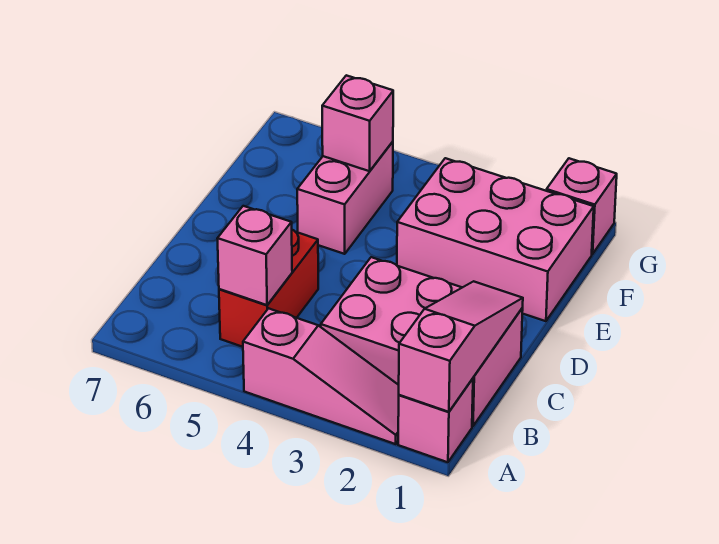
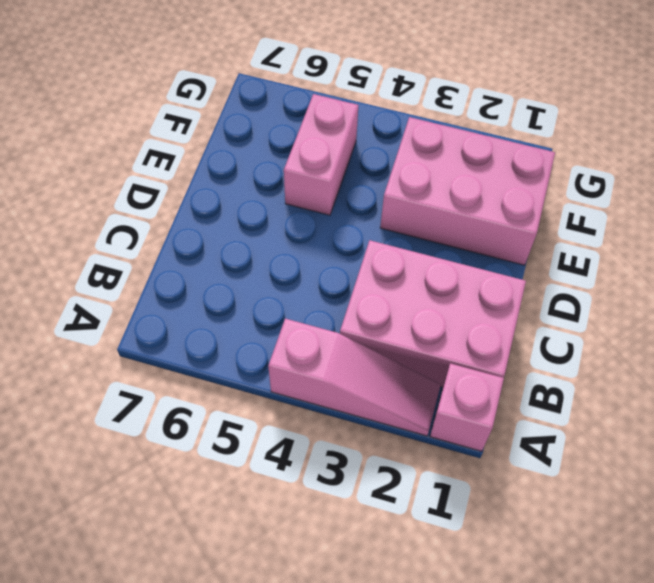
none -> red brick B5:C5 level 1
none -> pink brick G1 level 1

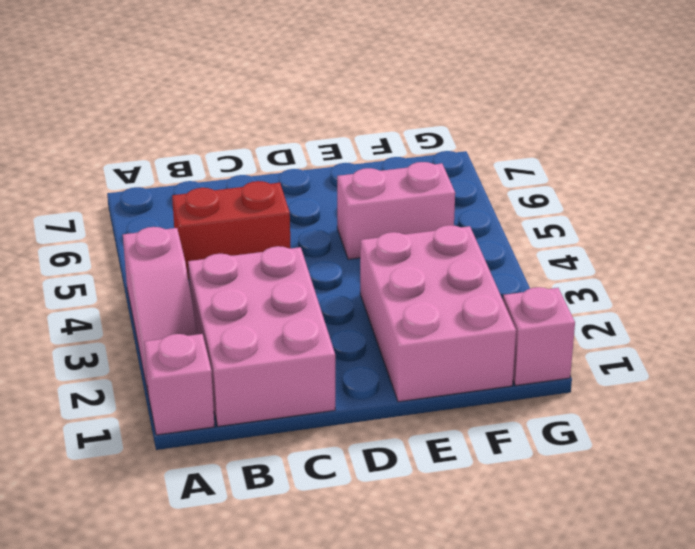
none -> pink slope A1:C1 level 2 top A
none -> pink brick B5 level 2

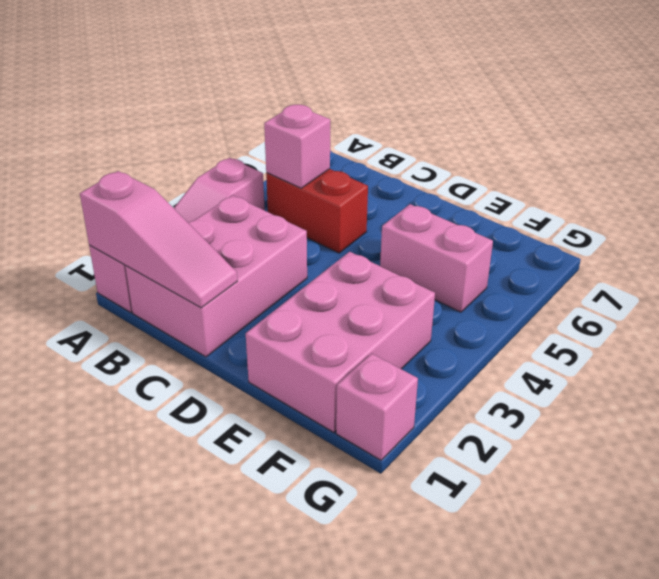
none -> pink brick F5 level 2

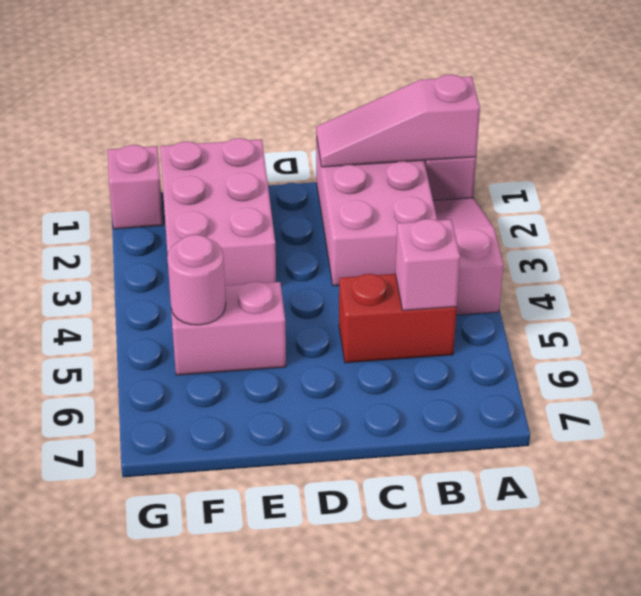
pink round brick F5 level 2 -> pink brick F5 level 2

